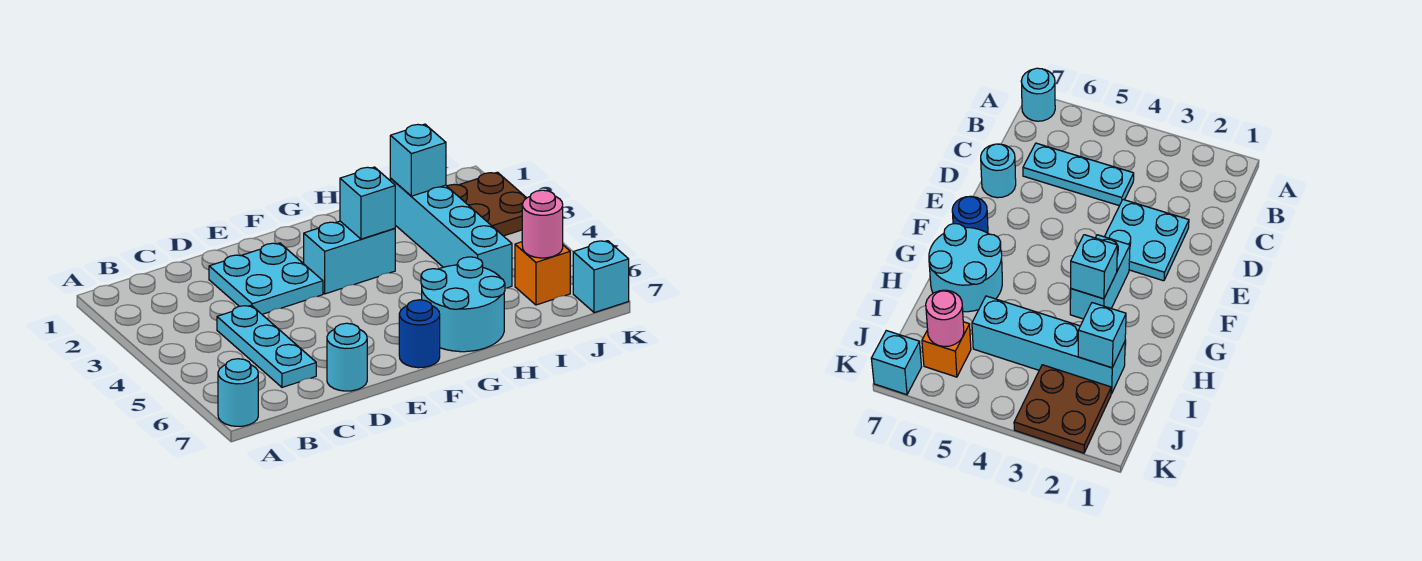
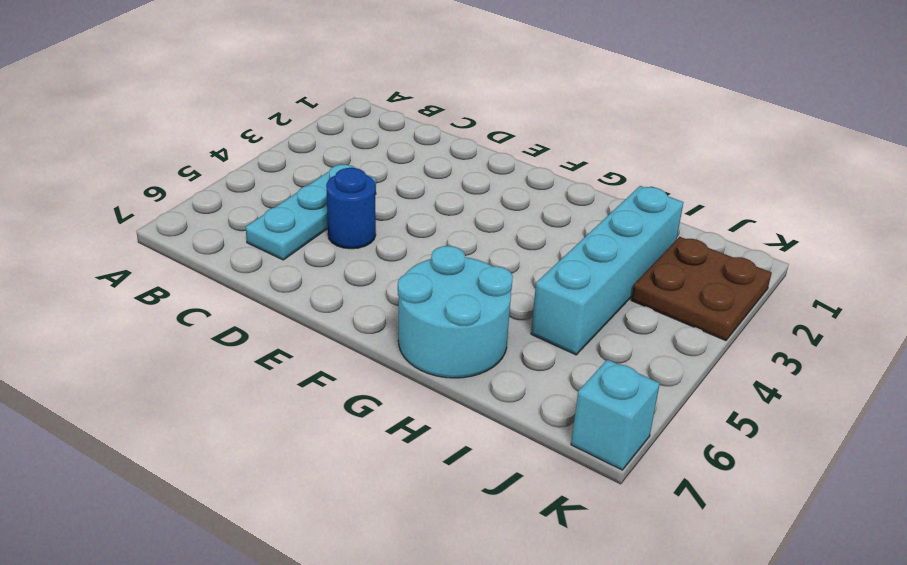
blue round brick D5 level 1 -> blue round brick F7 level 1
none -> cyan round brick A7 level 1
none -> cyan plate D2:E3 level 1
none -> cyan round brick D7 level 1

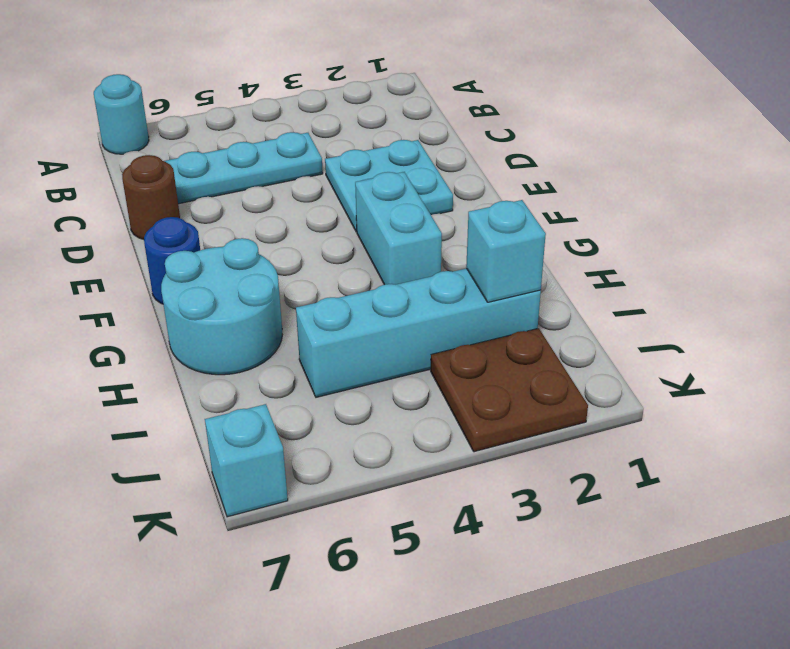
brown round brick D7 level 1 -> cyan round brick D7 level 1
none -> orange brick J6 level 1
none -> cyan brick G3 level 2
none -> pink round brick J6 level 2

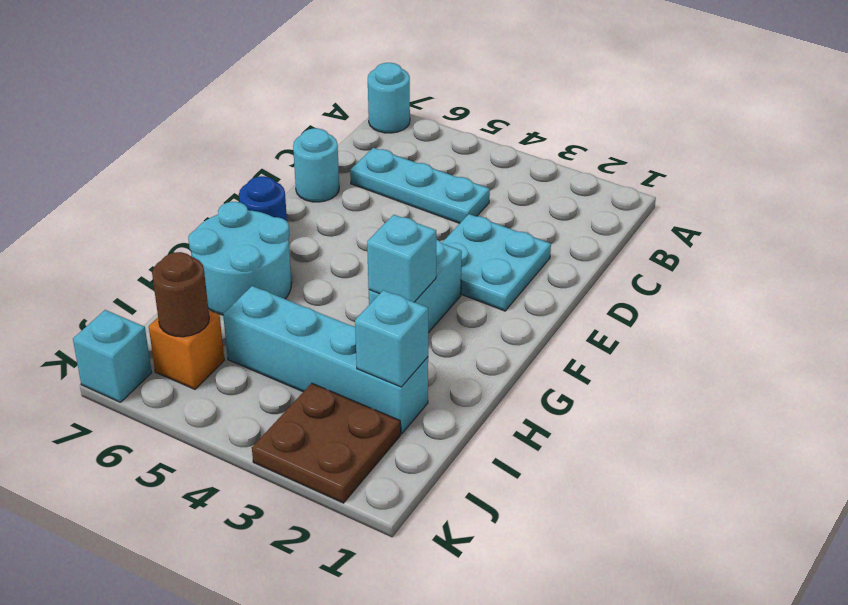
brown round brick J6 level 2 -> pink round brick J6 level 2

